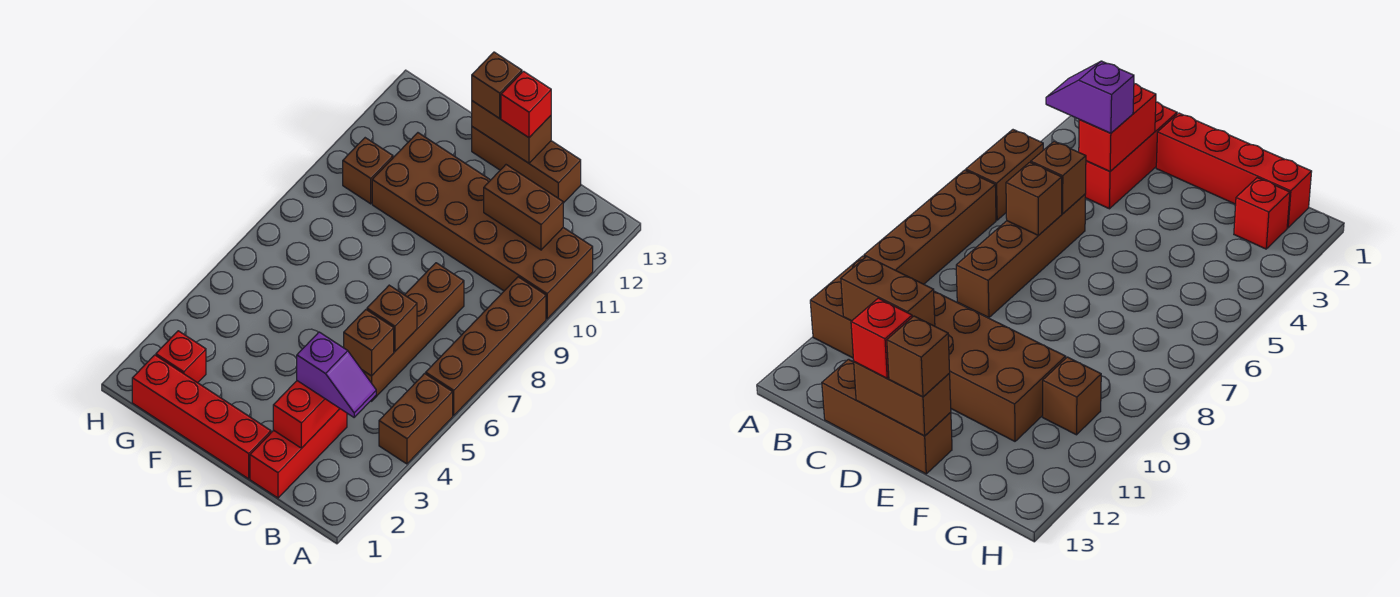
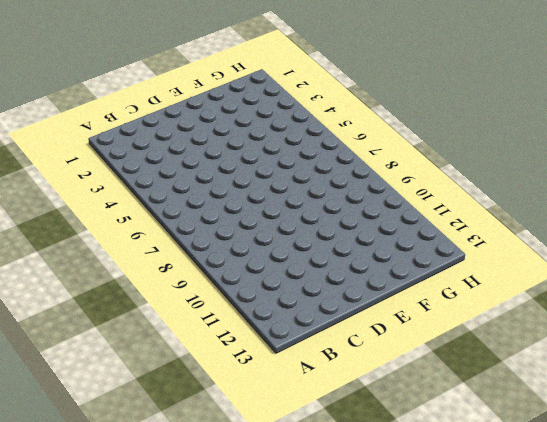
none -> brown brick A4:A5 level 1
none -> brown brick A6:A9 level 1
none -> brown brick A10:F11 level 1

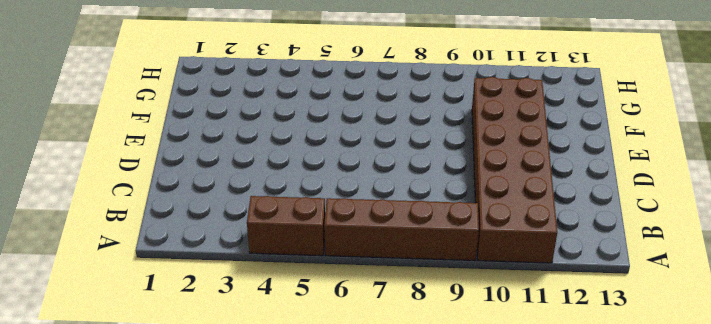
none -> red brick C1:C3 level 1
none -> brown brick C5:C8 level 1
none -> brown brick C13:E13 level 1

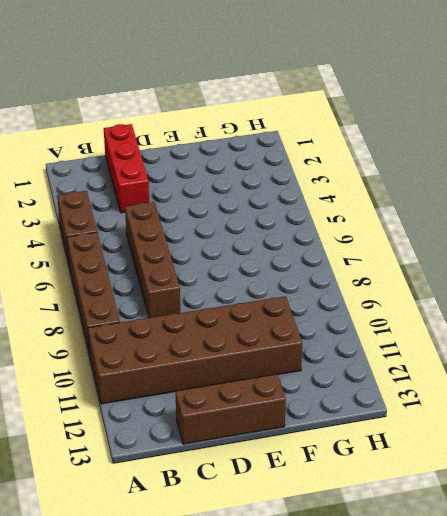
none -> red brick D1:G1 level 1
none -> red brick G2 level 1
none -> brown brick G10 level 1

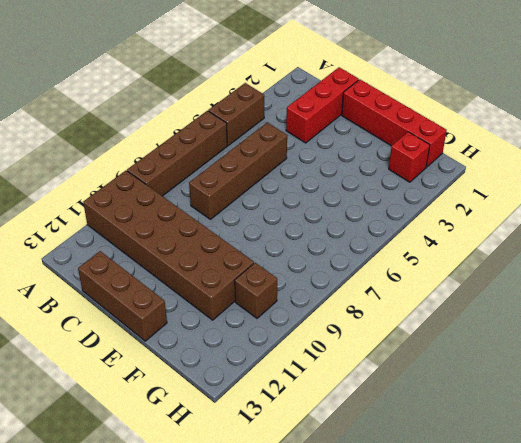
none -> brown brick B11:C11 level 2
none -> red brick C2:C3 level 2
none -> brown brick C5 level 2

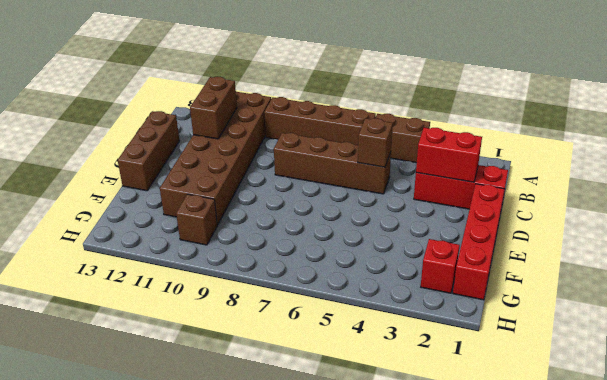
none -> brown brick C6 level 2
none -> brown brick D13:E13 level 2
none -> purple slope B3:C3 level 3 top C

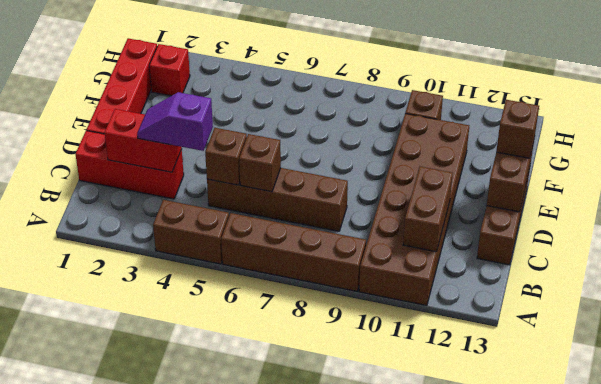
purple slope C3:C4 level 3 top 4 -> purple slope B3:C3 level 3 top C
none -> red brick D13 level 3

